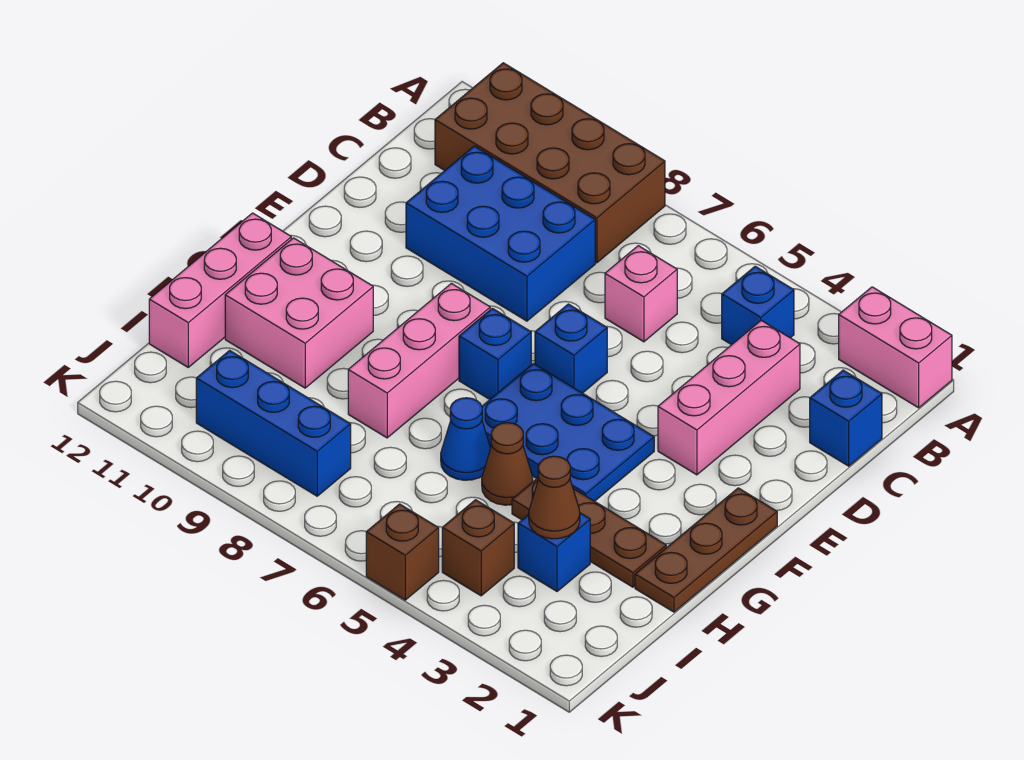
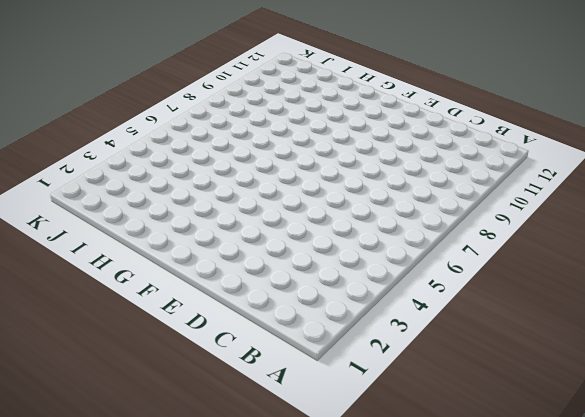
none -> pink brick A1:A2 level 1
none -> brown brick A8:B11 level 1
none -> blue brick B4 level 1

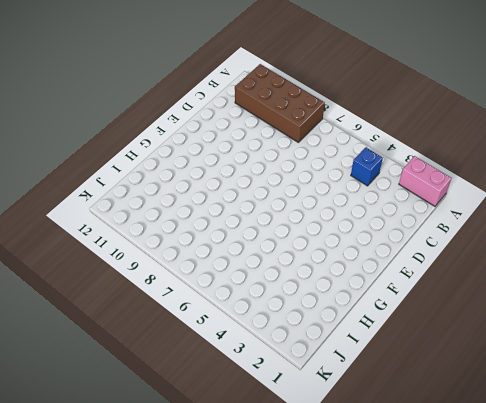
none -> blue brick C1 level 1
none -> pink brick C3:E3 level 1
none -> pink brick C6 level 1

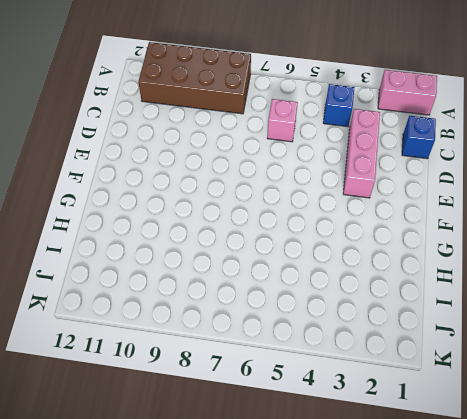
none -> blue brick C8:D10 level 1
none -> blue brick E6 level 1
none -> brown plate F1:H1 level 1

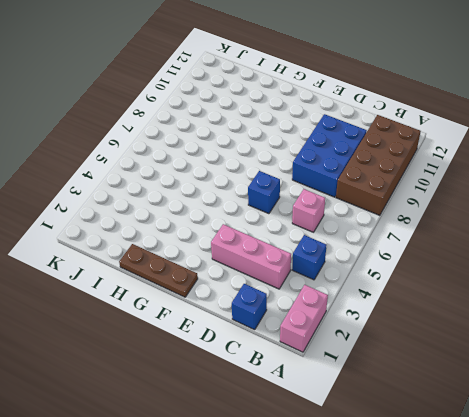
none -> blue plate F4:G6 level 1
none -> blue brick F7 level 1
none -> pink brick F8:H8 level 1

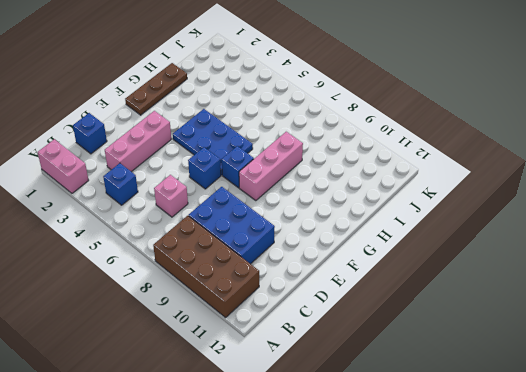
none -> pink brick G10:H11 level 1
none -> pink brick G12:I12 level 1
none -> brown plate H2:H4 level 1

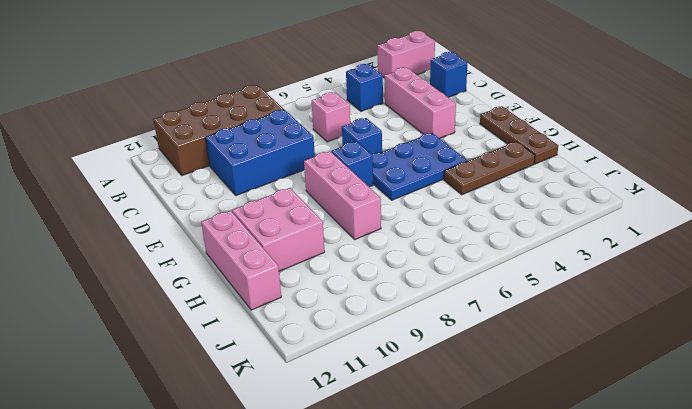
none -> brown cone H5 level 1
none -> blue cone H6 level 1
none -> blue brick I3 level 1

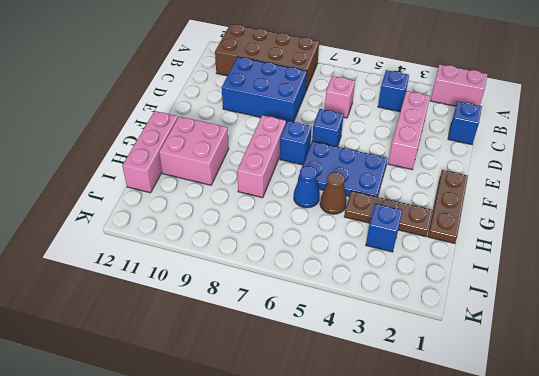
none -> brown brick J4 level 1
none -> blue brick J8:J10 level 1
none -> brown brick K5 level 1

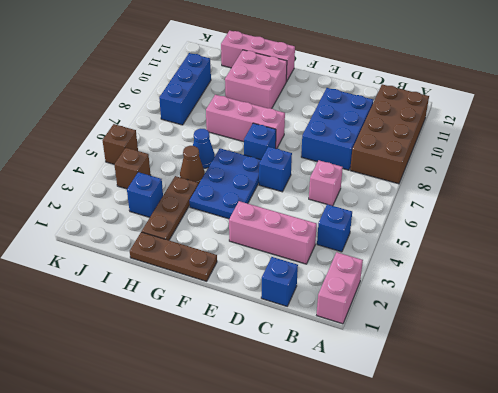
none -> brown cone I3 level 2

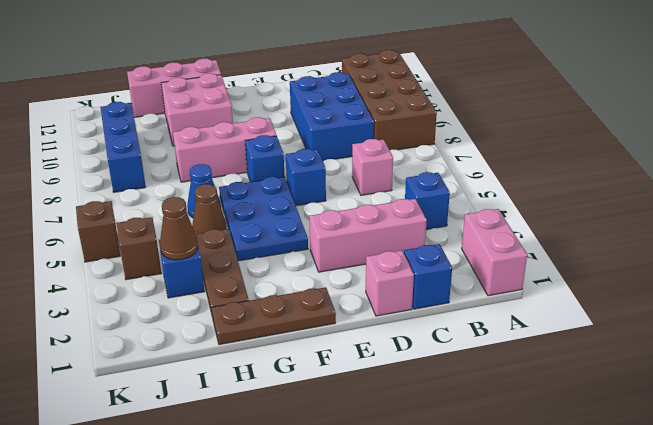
pink brick D1 level 1 -> none

